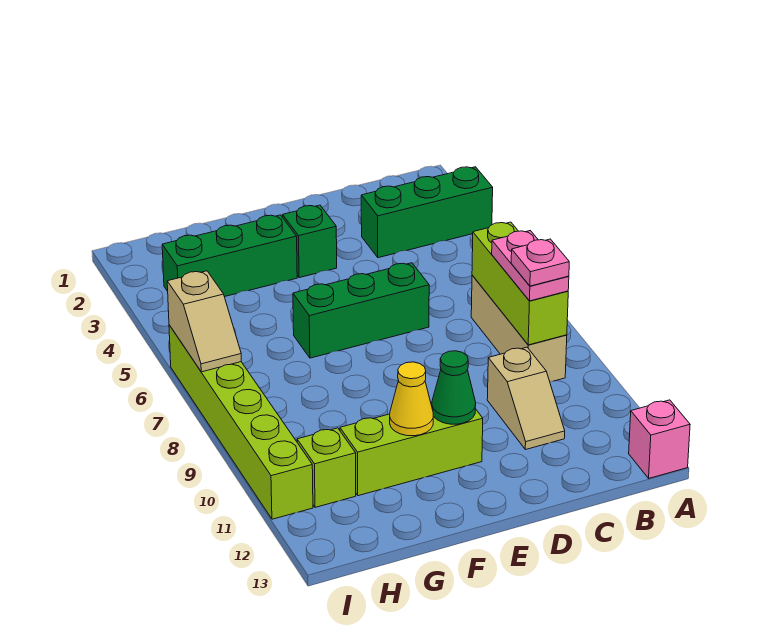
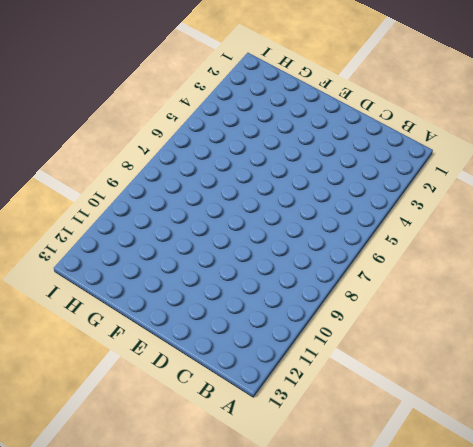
none -> green brick A3:C3 level 1
none -> pink brick A13 level 1
none -> tan brick B7:B9 level 1

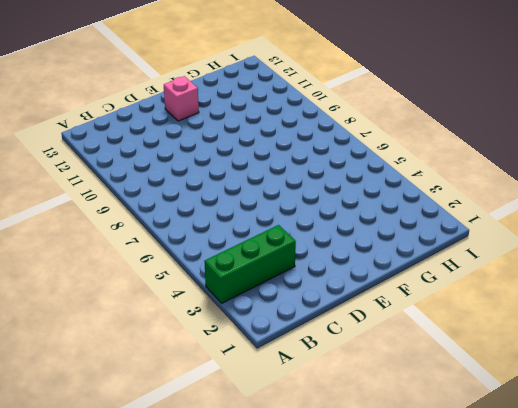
pink brick E12 level 1 -> pink brick A13 level 1
none -> tan brick B7:B9 level 1
none -> tan slope C10:C11 level 1 top 10
none -> green brick D6:F6 level 1

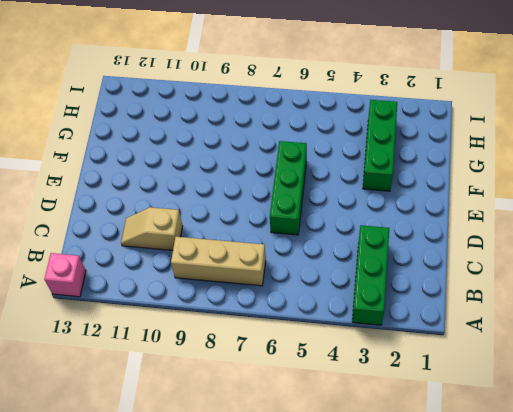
none -> green brick E3 level 1
none -> lime brick E11:G11 level 1
none -> lime brick H11 level 1

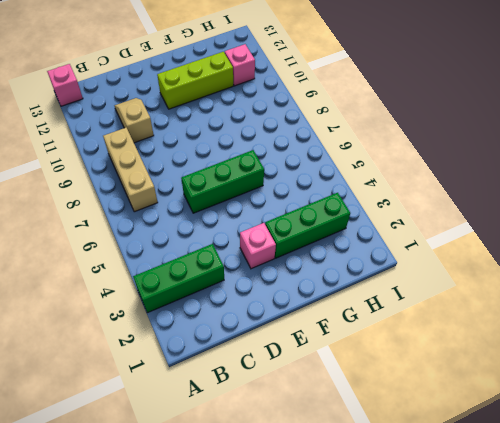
pink brick E3 level 1 -> green brick E3 level 1
pink brick H11 level 1 -> lime brick H11 level 1
none -> lime brick I6:I11 level 1
none -> lime brick B7:B9 level 2
none -> green cone E11 level 2

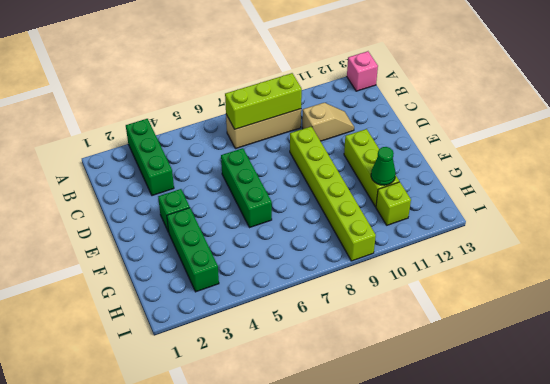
lime brick D9:I9 level 1 -> lime brick I6:I11 level 1
green cone G11 level 2 -> green cone E11 level 2
none -> yellow cone F11 level 2
none -> tan slope I6:I7 level 2 top 6
none -> pink plate B8:B9 level 3

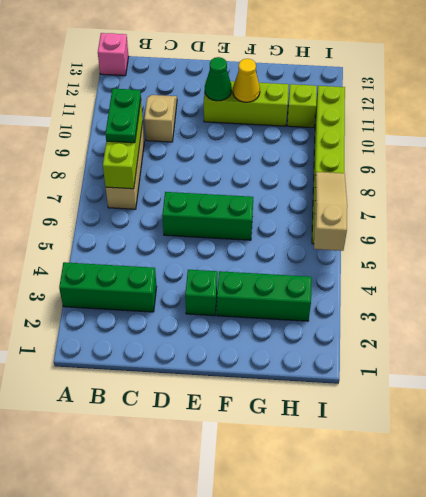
green plate B8:B9 level 3 -> pink plate B8:B9 level 3
tan slope I5:I7 level 2 top 5 -> tan slope I6:I7 level 2 top 6
none -> pink plate B9 level 4

